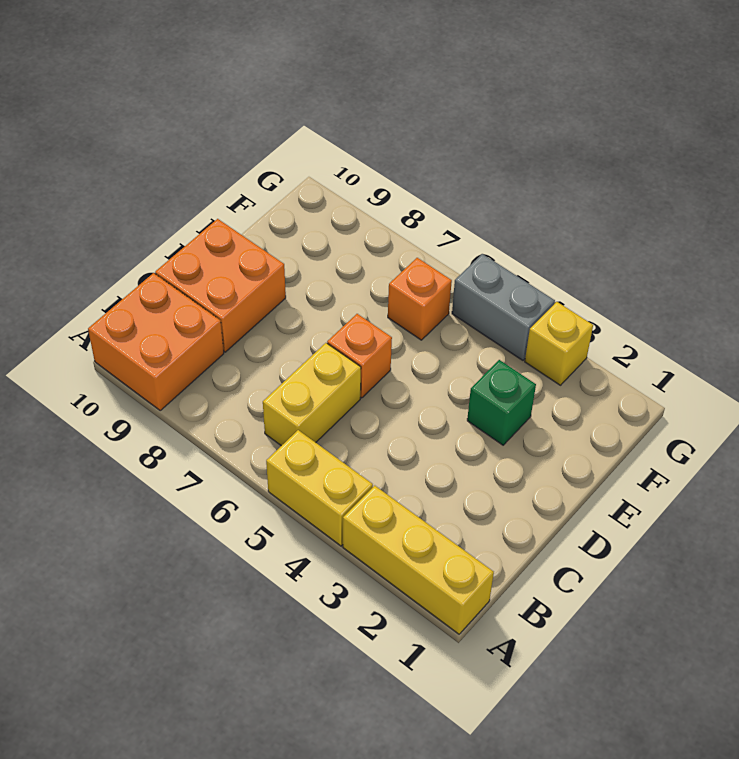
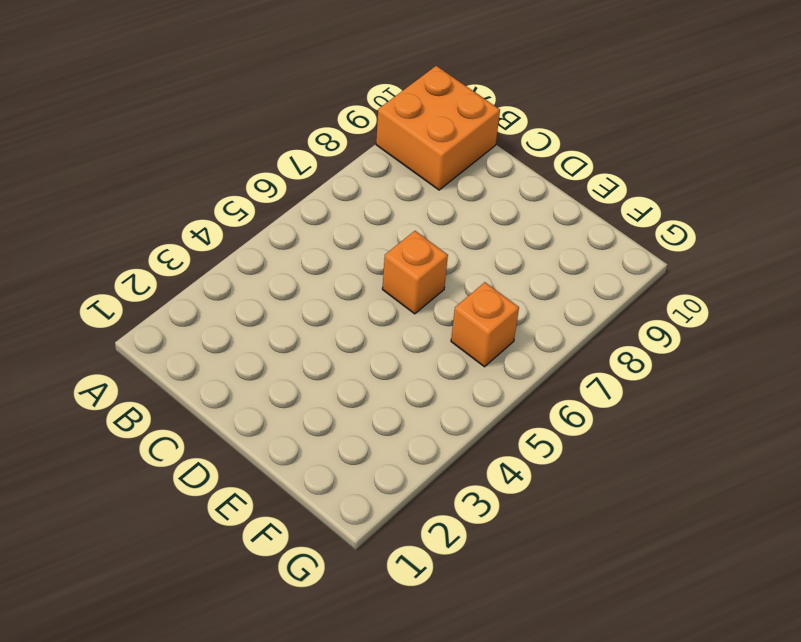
none -> yellow brick A1:A3 level 1
none -> yellow brick A4:A5 level 1

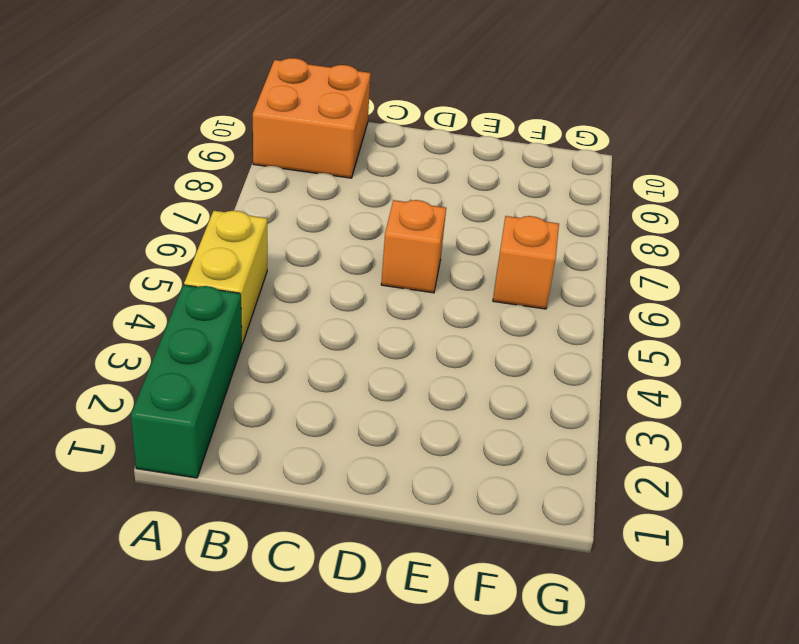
green brick A1:A3 level 1 -> yellow brick A1:A3 level 1
none -> yellow brick B6:C6 level 1
none -> orange brick C9:D10 level 1

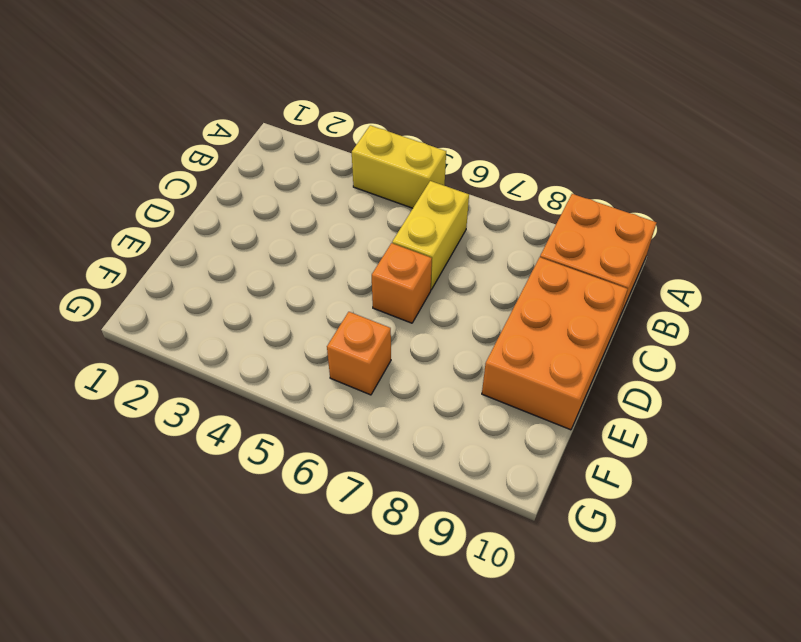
orange brick C9:E10 level 1 -> orange brick C9:D10 level 1
none -> yellow brick A1:A3 level 1
none -> green brick E3 level 1

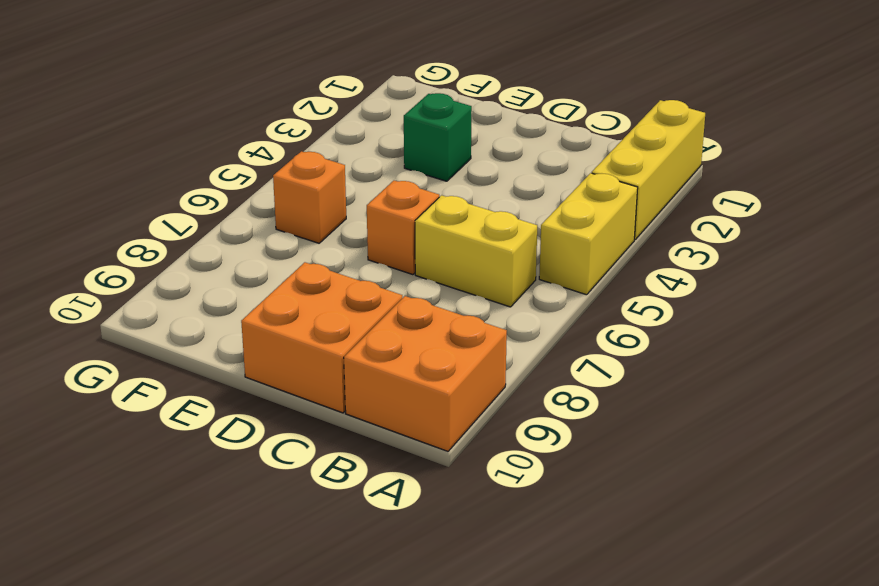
none -> yellow brick G3 level 1
none -> grey brick G4:G5 level 1

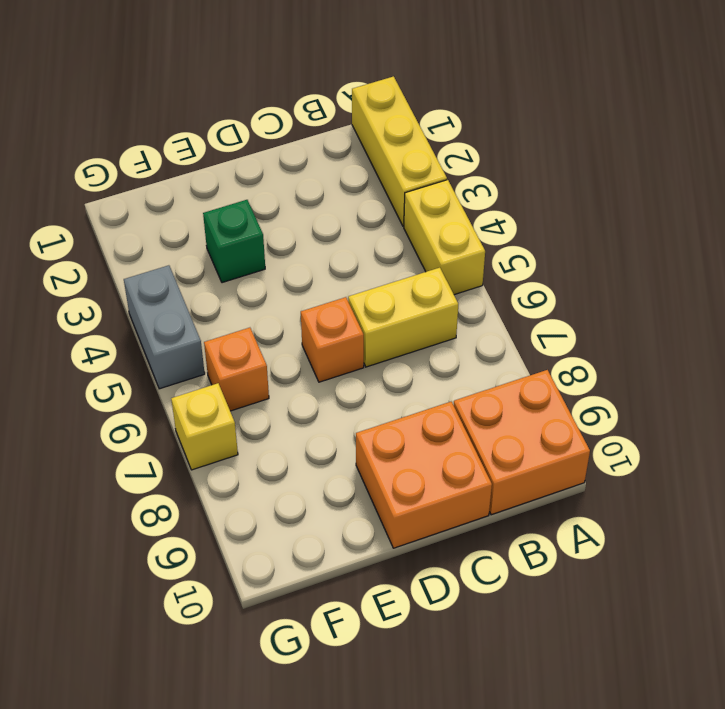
yellow brick G7 level 1 -> yellow brick G3 level 1

